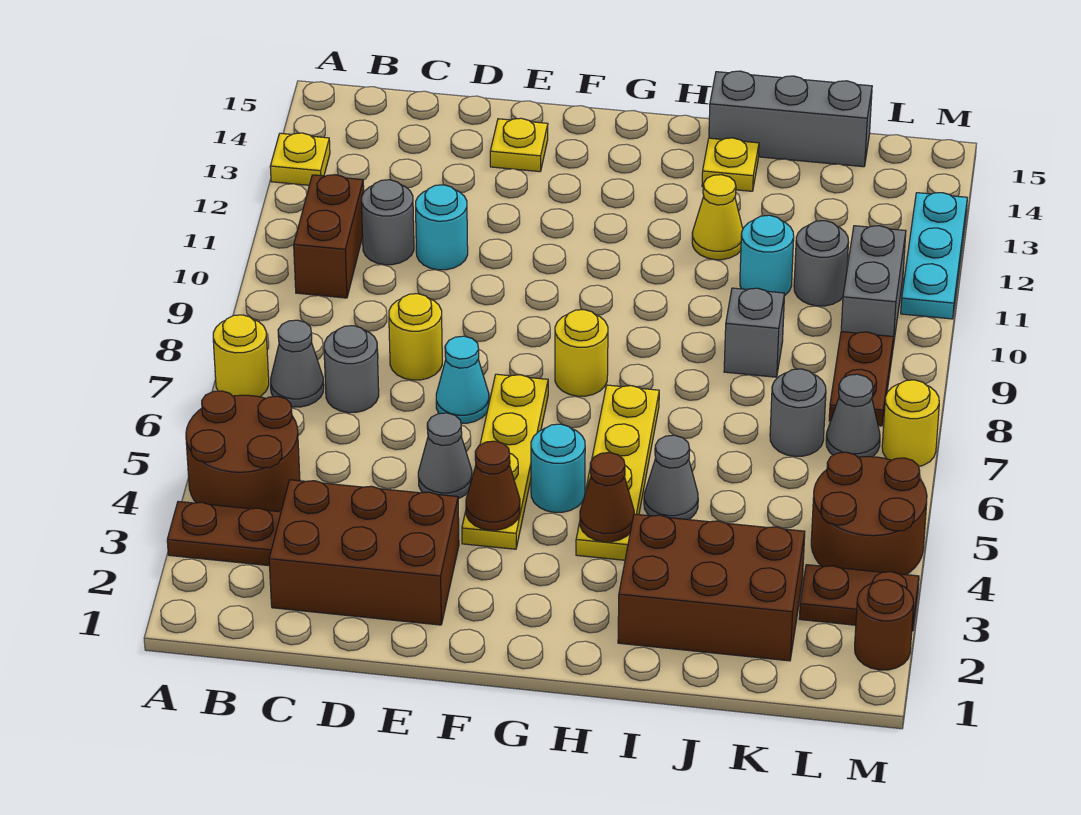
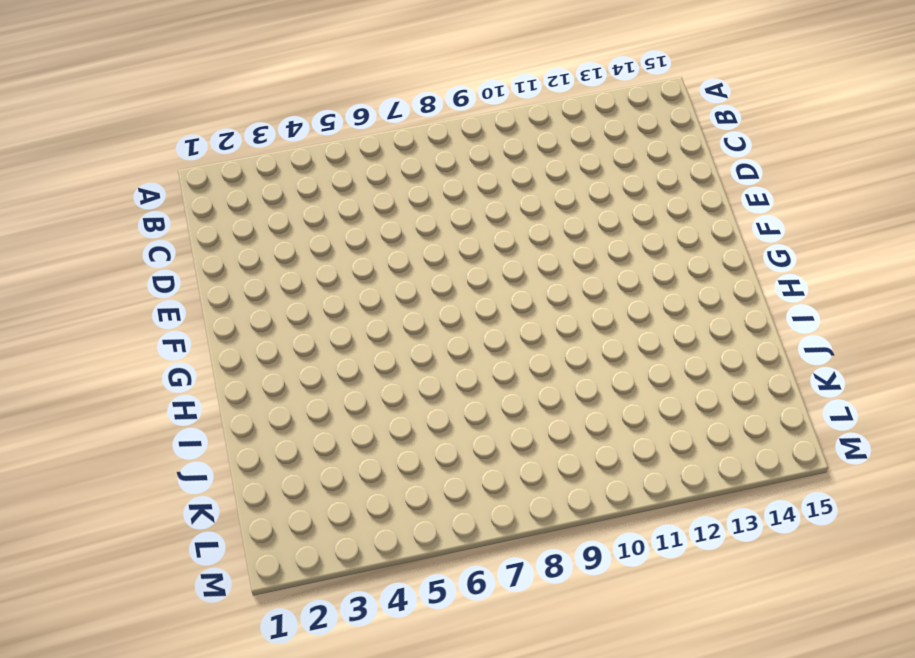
none -> brown plate A3:B3 level 1
none -> brown round brick A4:B5 level 1
none -> yellow round brick A7 level 1
none -> yellow plate A13 level 1

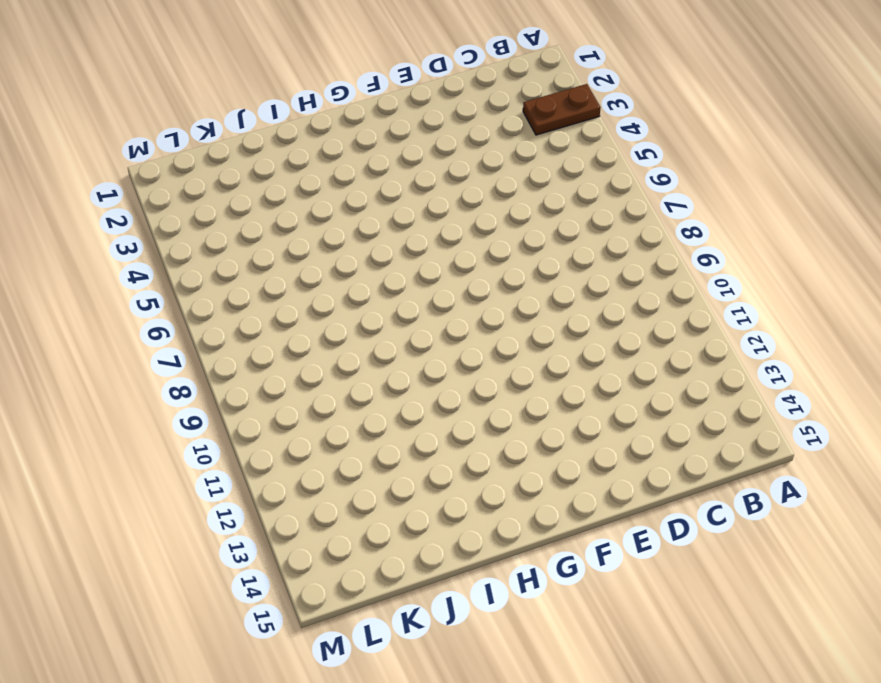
none -> brown round brick A4:B5 level 1
none -> yellow round brick A7 level 1
none -> yellow plate A13 level 1
none -> grey cone B7 level 1

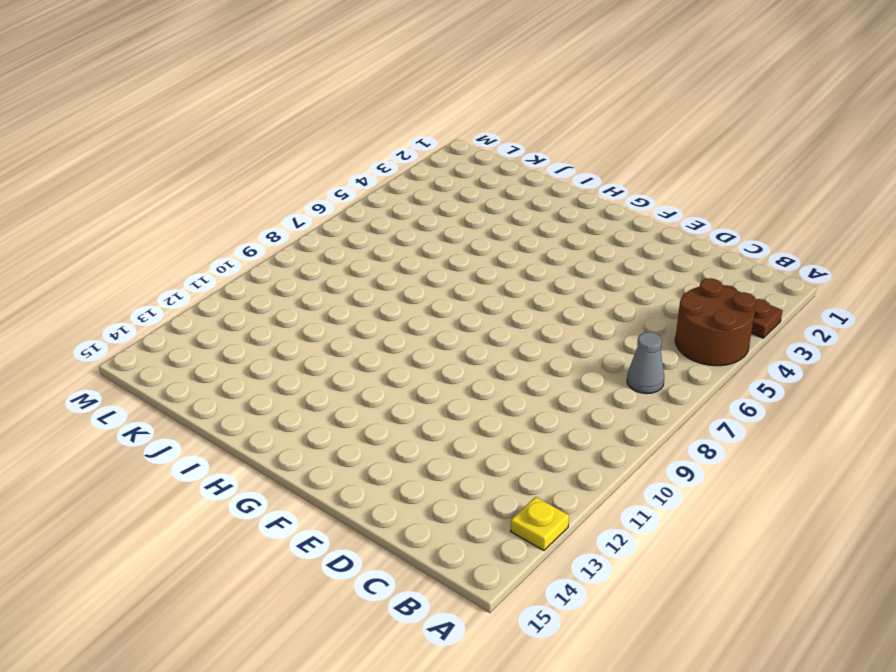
none -> yellow round brick A7 level 1
none -> brown brick B10:B11 level 1
none -> brown brick C2:E3 level 1
none -> grey round brick C7 level 1

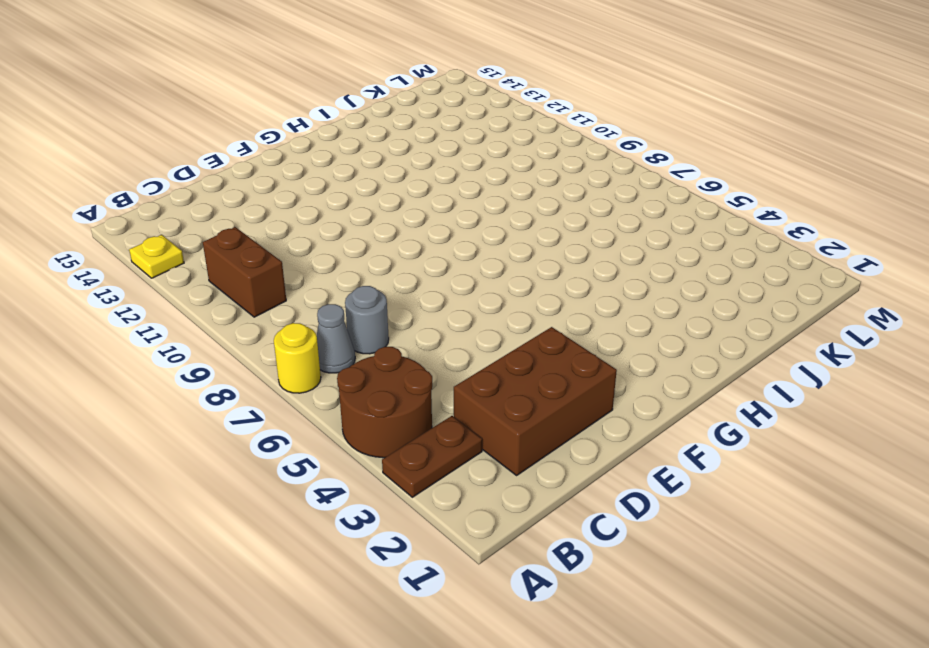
none -> grey round brick C11 level 1
none -> yellow round brick D8 level 1
none -> cyan round brick D11 level 1
none -> grey cone E5 level 1

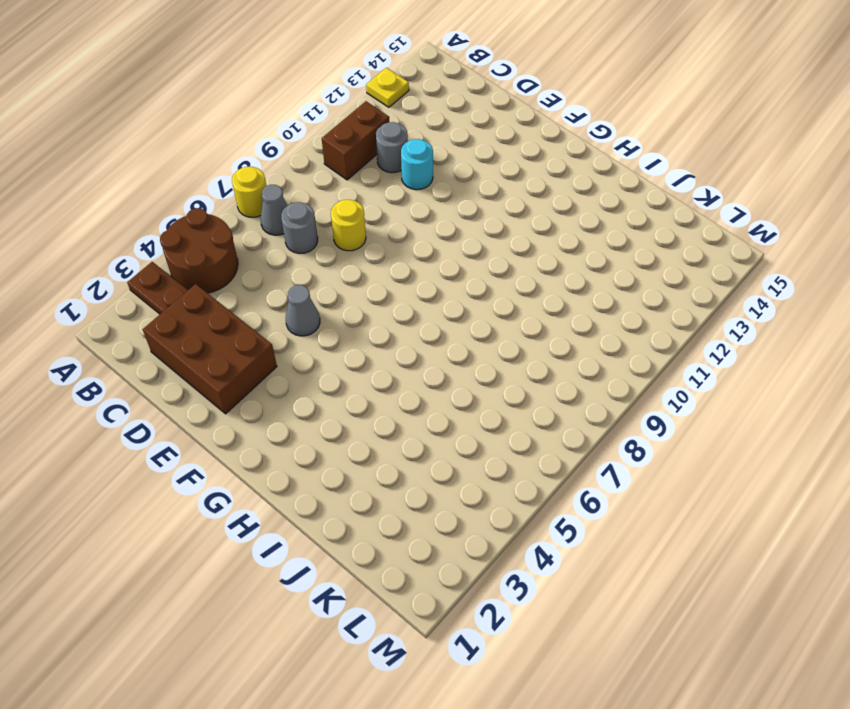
none -> cyan cone E7 level 1
none -> yellow plate E14 level 1
none -> yellow plate F4:F7 level 1
none -> cyan round brick G5 level 1

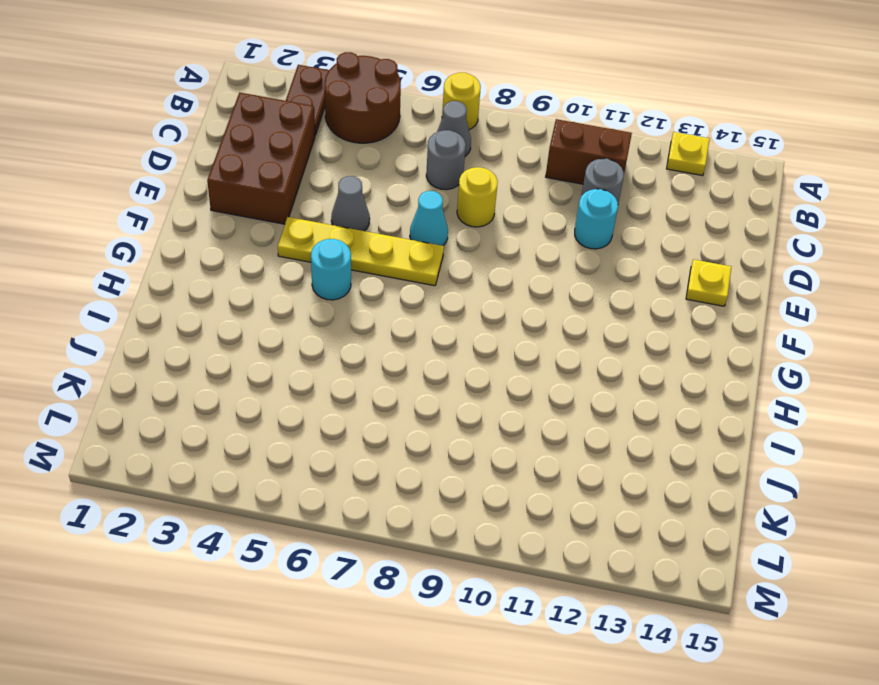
none -> yellow round brick G8 level 1
none -> yellow plate H4:H7 level 1
none -> brown brick I2:K3 level 1
none -> grey cone I5 level 1

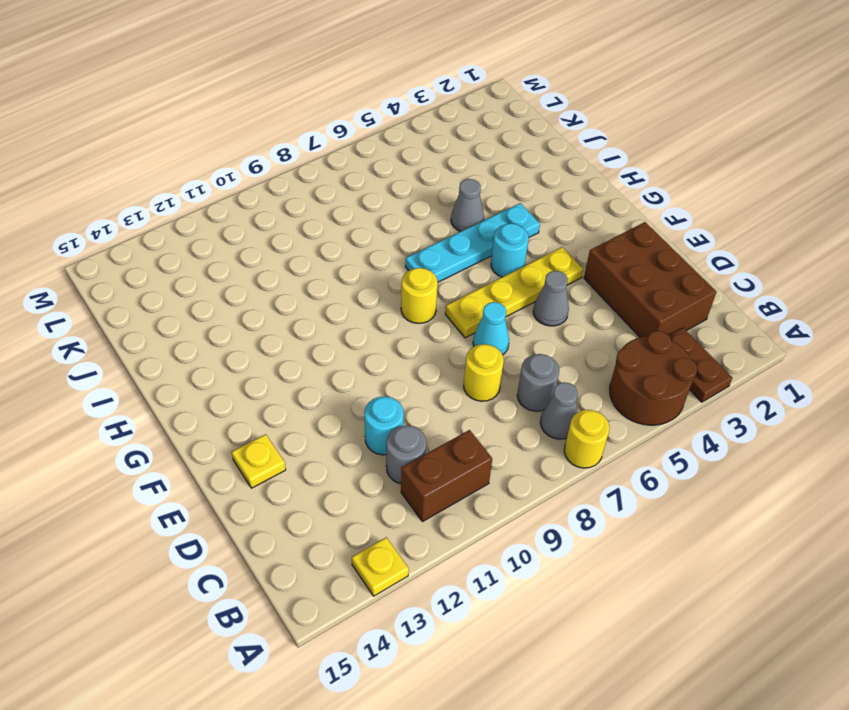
cyan plate H4:H7 level 1 -> yellow plate H4:H7 level 1
none -> brown brick I2:K3 level 1
none -> yellow cone I12 level 1
none -> yellow plate I14 level 1
none -> grey brick I15:K15 level 1

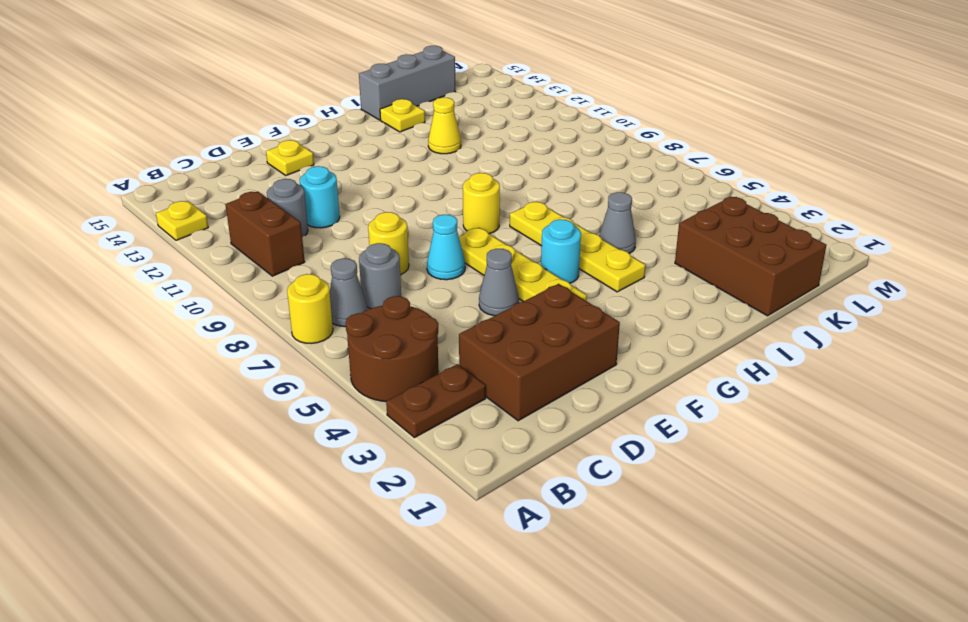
brown brick J1:K3 level 1 -> brown brick I2:K3 level 1
none -> grey brick J9 level 1
none -> cyan round brick J11 level 1
none -> grey round brick K7 level 1
none -> grey round brick K11 level 1

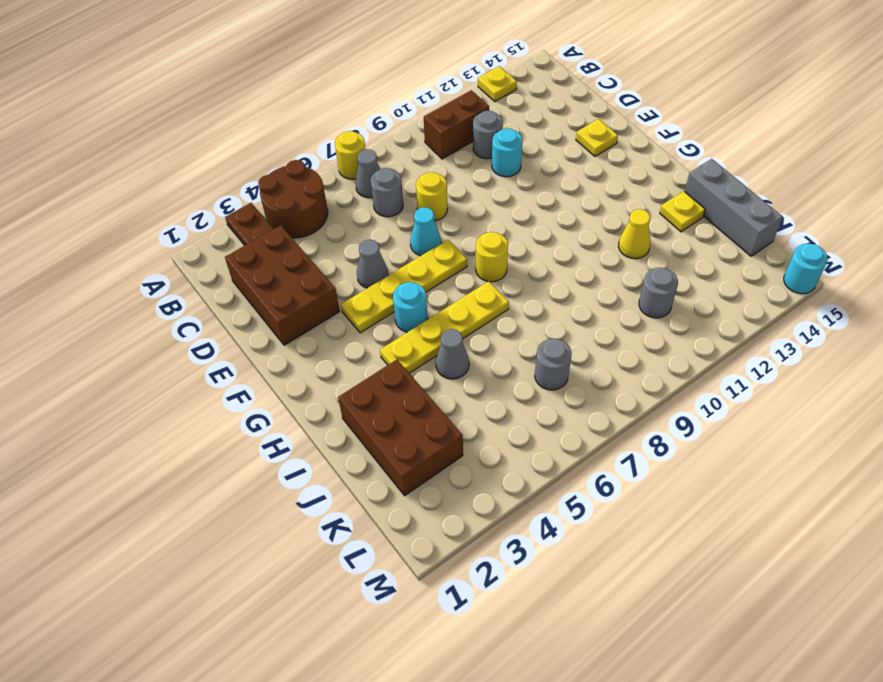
cyan round brick M15 level 1 -> cyan round brick J11 level 1
none -> grey brick J9 level 1
none -> brown plate L3:M3 level 1
none -> brown round brick L4:M5 level 1
none -> grey cone L7 level 1

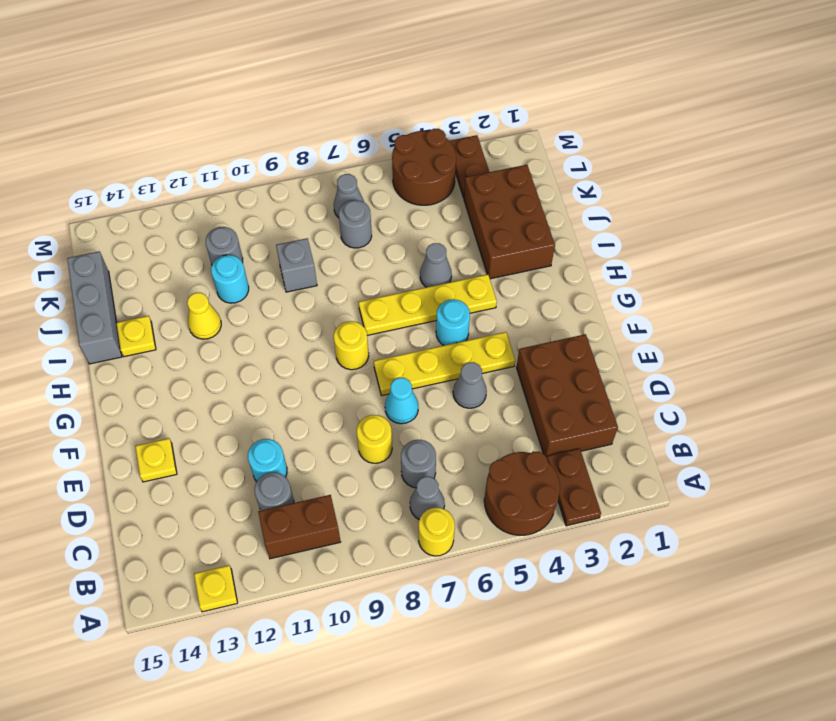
none -> brown plate L8:L9 level 1
none -> grey brick L10:L11 level 1
none -> brown round brick M2 level 1
none -> yellow round brick M7 level 1

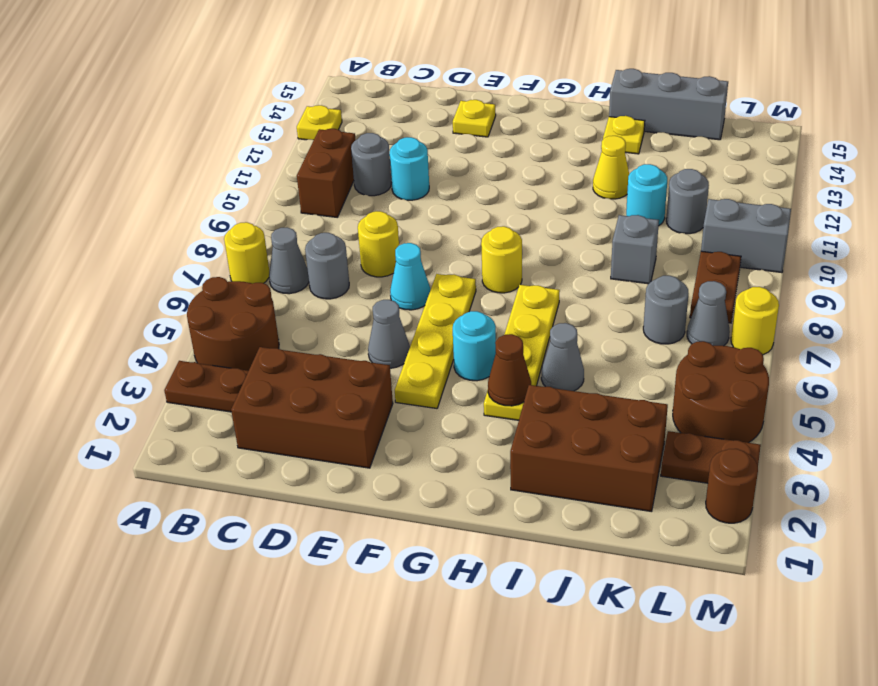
grey brick L10:M10 level 1 -> grey brick L10:L11 level 1
none -> cyan plate M11:M13 level 1
none -> brown cone F4 level 2

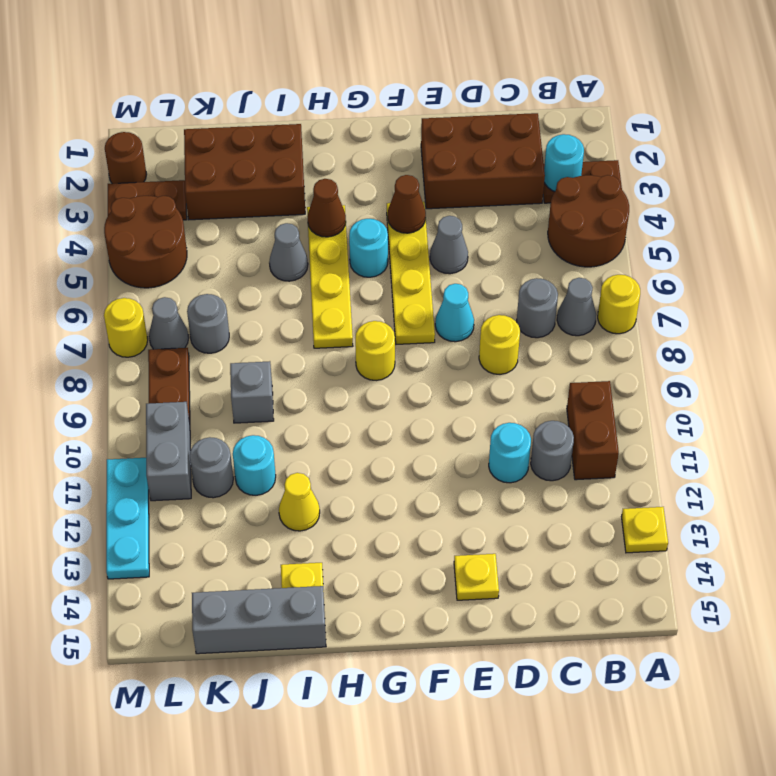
cyan round brick B3 level 2 -> none

